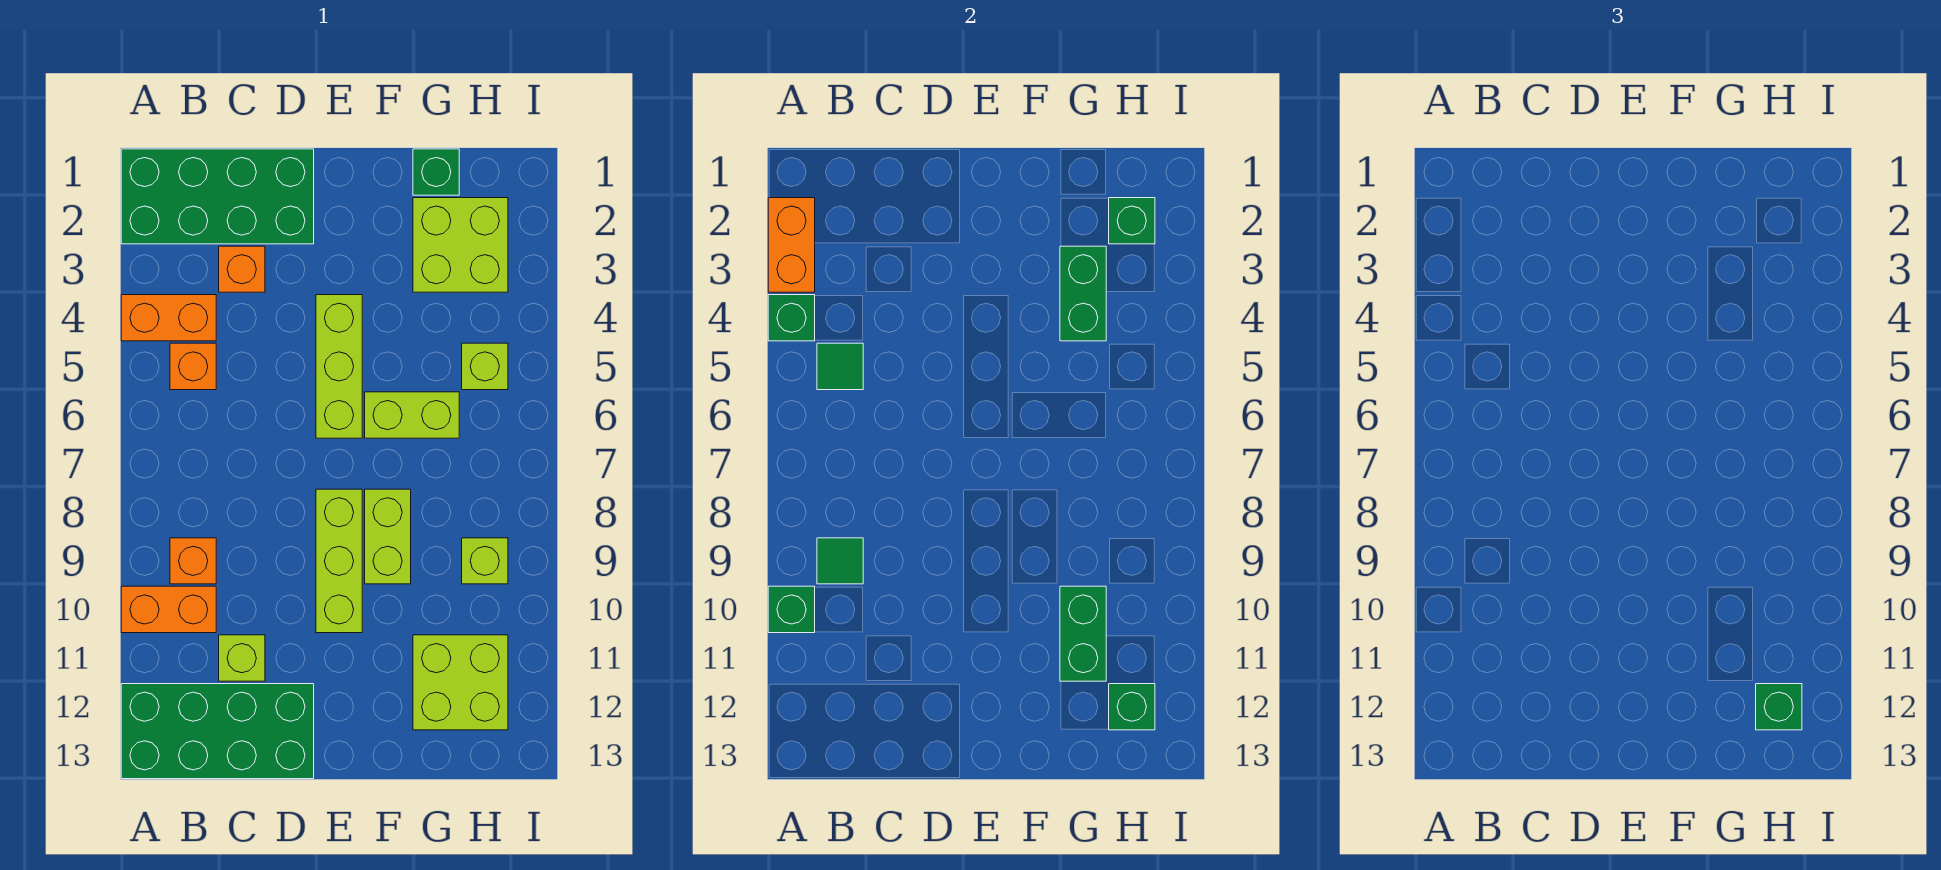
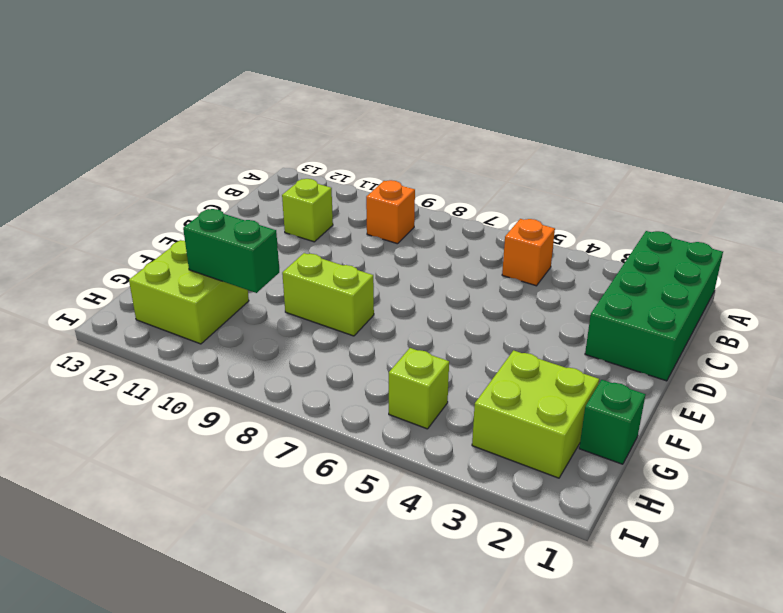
none -> orange brick A4:B4 level 1
none -> orange brick A10:B10 level 1
none -> green brick A12:D13 level 1

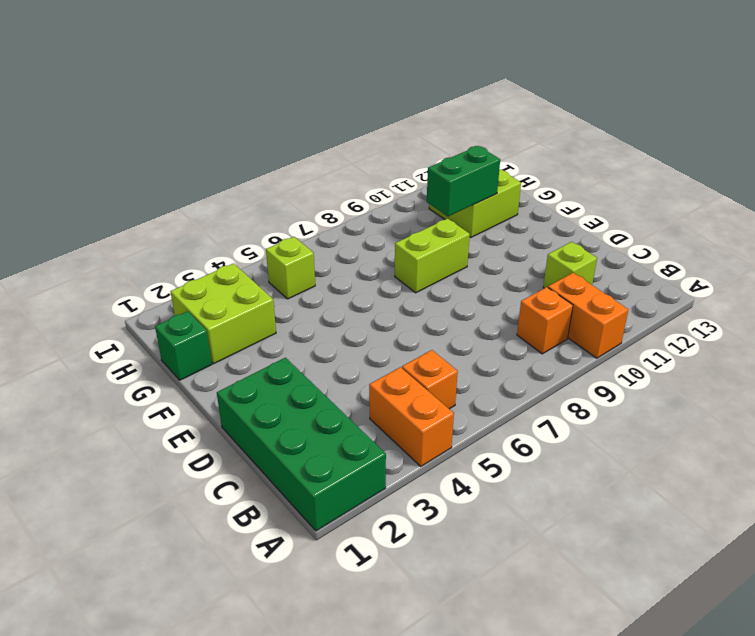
none -> green brick A12:D13 level 1
none -> orange brick C3 level 1
none -> lime brick E4:E6 level 1

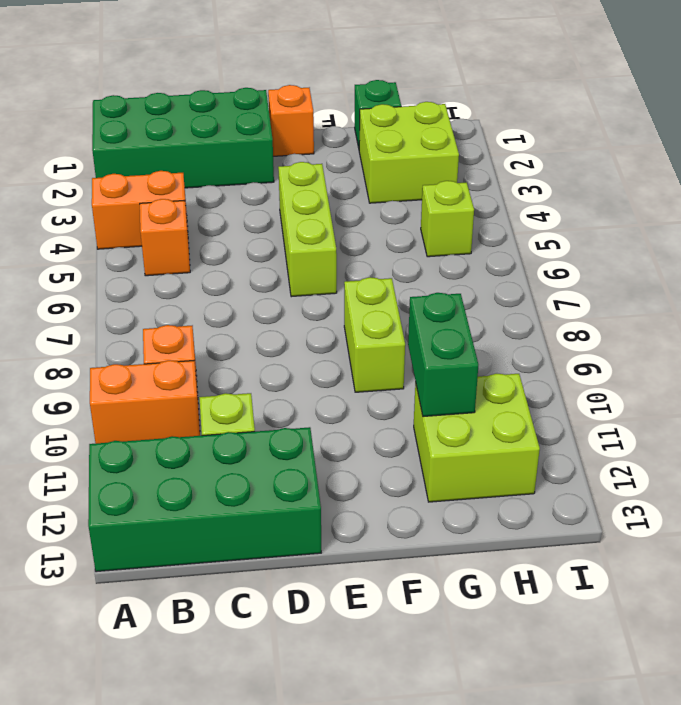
orange brick E1 level 1 -> orange brick C3 level 1
none -> lime brick E8:E10 level 1
none -> lime brick F6:G6 level 1
none -> lime brick H9 level 1

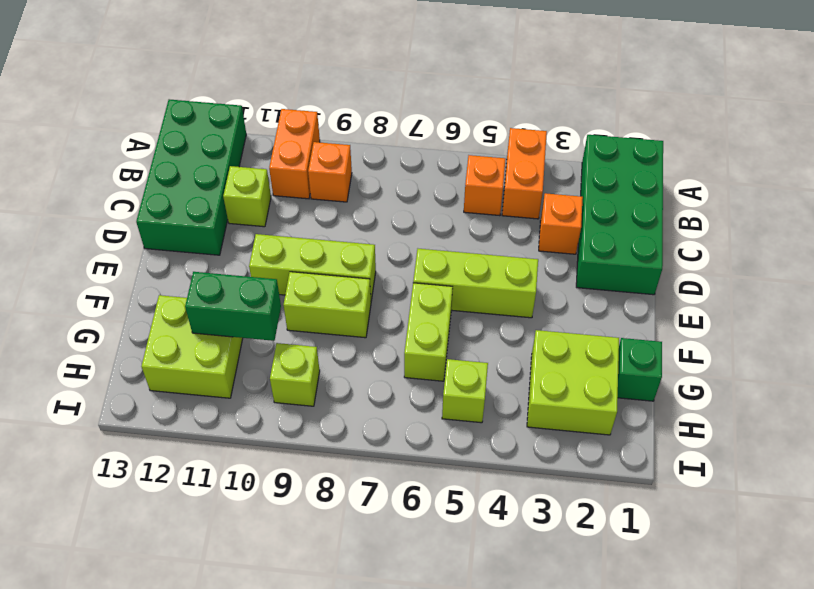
none -> orange brick A2:A3 level 2
none -> green brick A4 level 2
none -> green brick A10 level 2

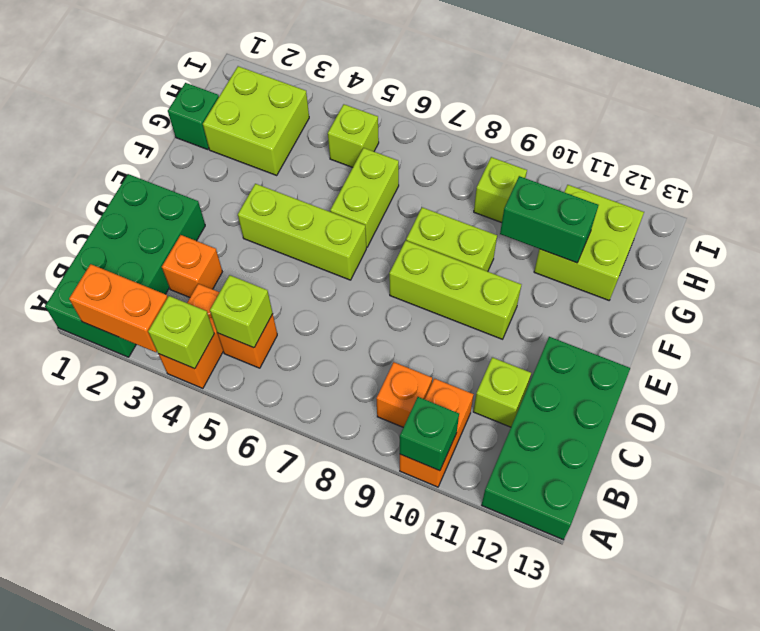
lime brick A4 level 2 -> green brick A4 level 2
lime brick B5 level 2 -> green tile B5 level 2
none -> green tile B9 level 2
none -> green brick G3:G4 level 2
none -> green brick H2 level 2

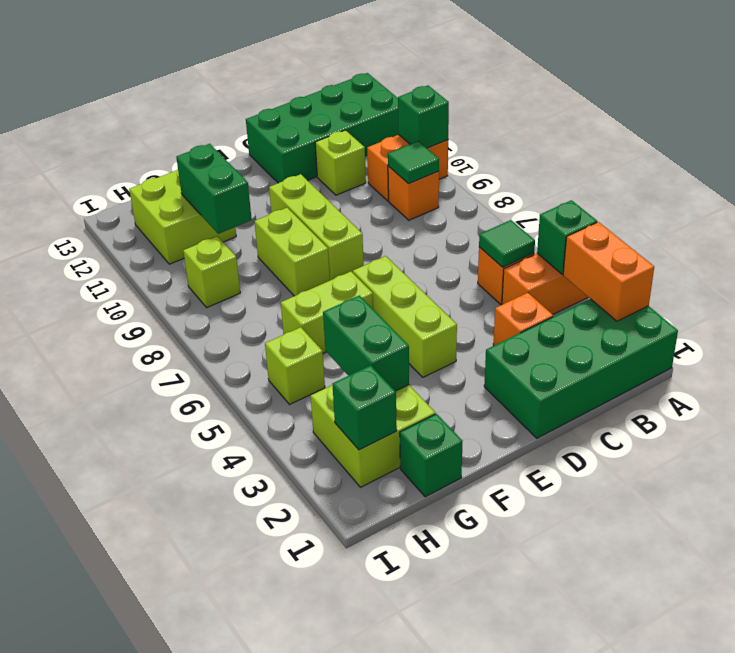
none -> green brick H12 level 2
none -> green brick H12 level 3

